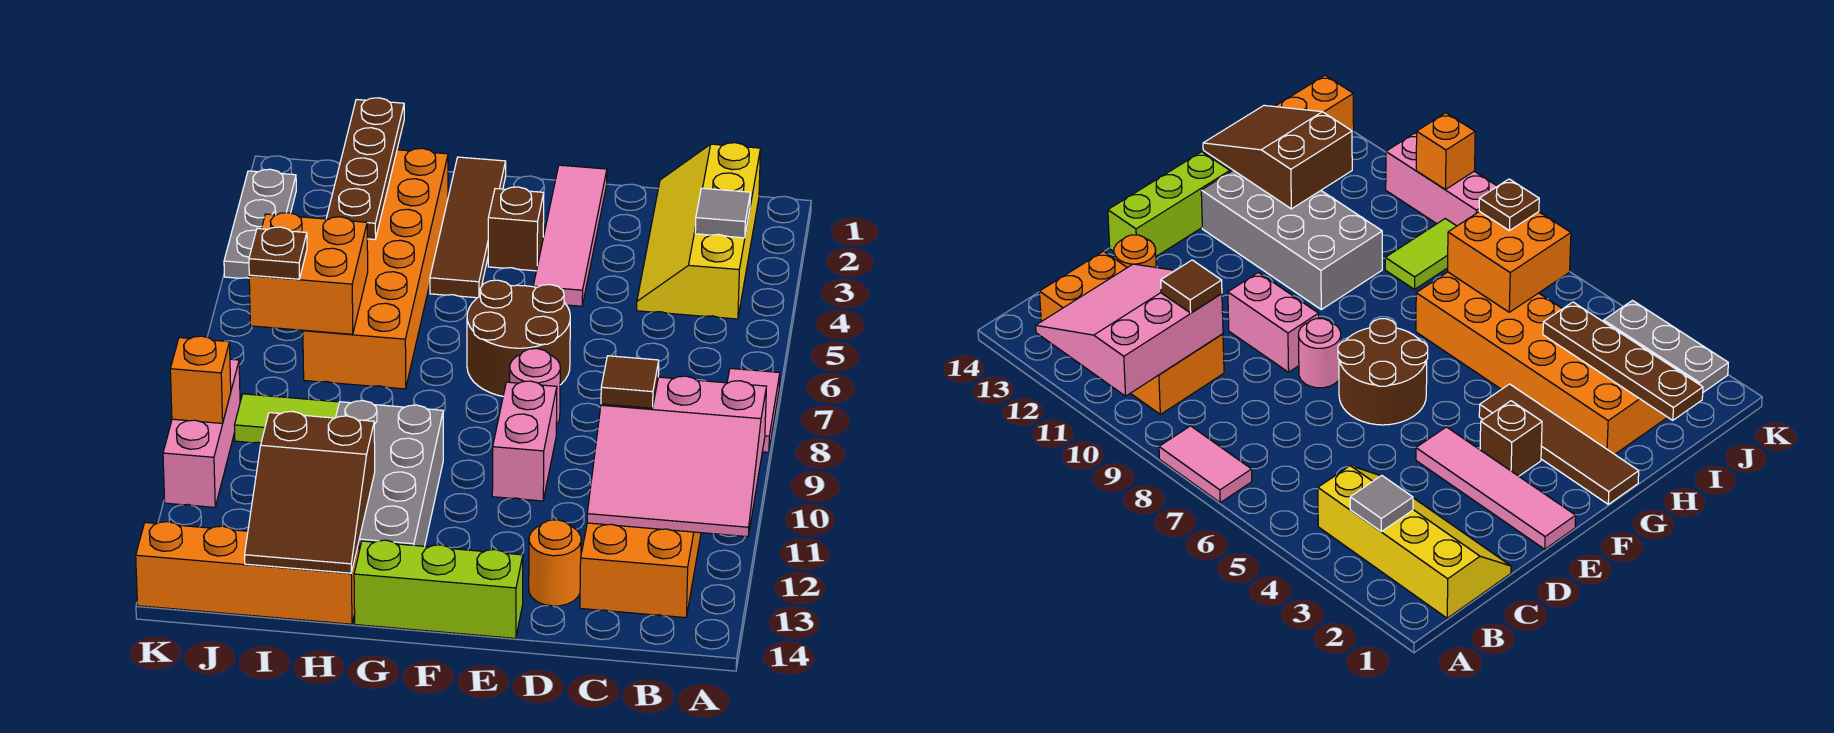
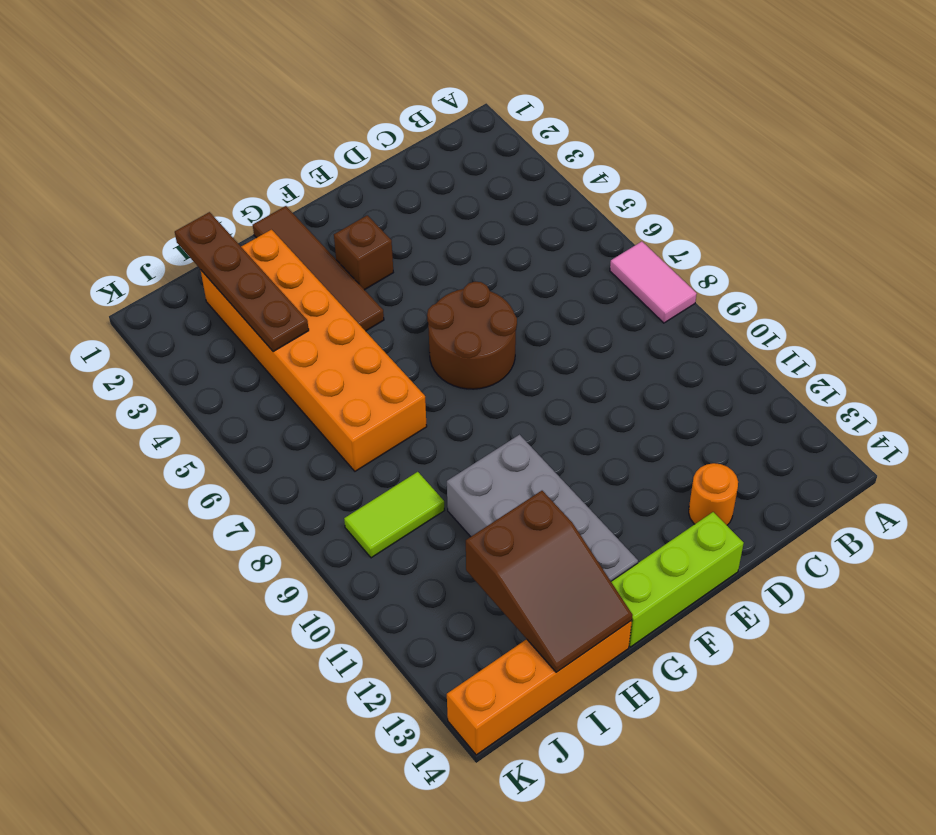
none -> yellow slope B1:C4 level 1 top B
none -> orange brick B10:C13 level 1
none -> pink tile E1:E4 level 1

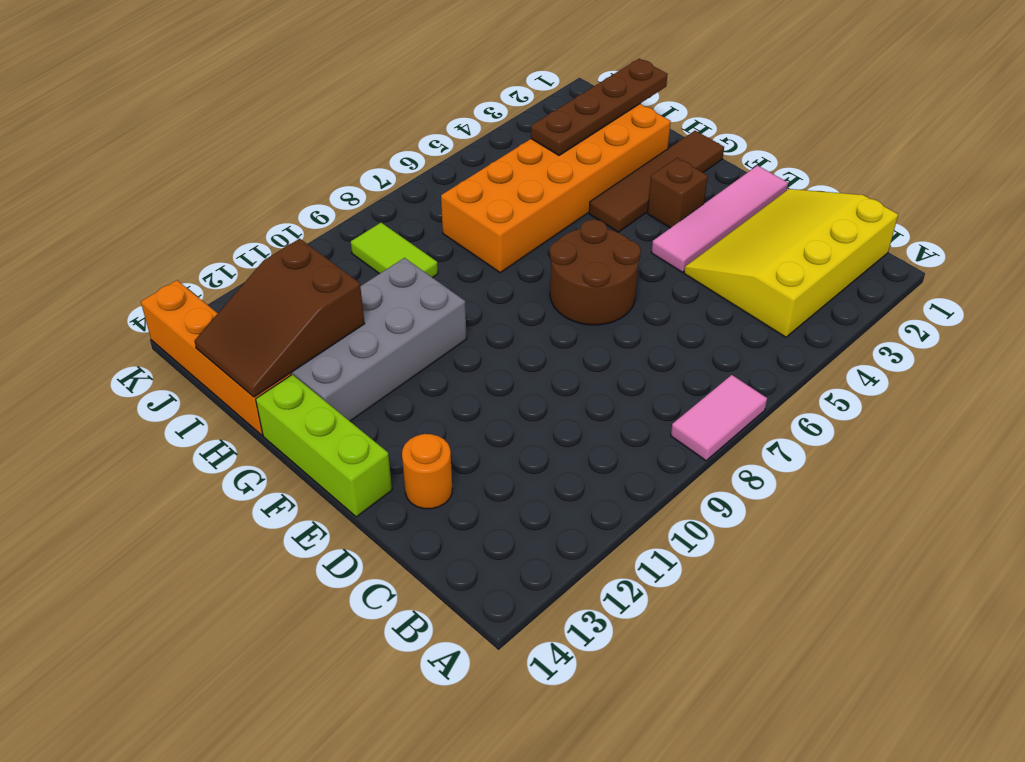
yellow slope B1:D4 level 1 top B -> yellow slope B1:C4 level 1 top B
none -> orange brick B10:C13 level 1
none -> pink round brick E8 level 1
none -> pink brick E9:E10 level 1

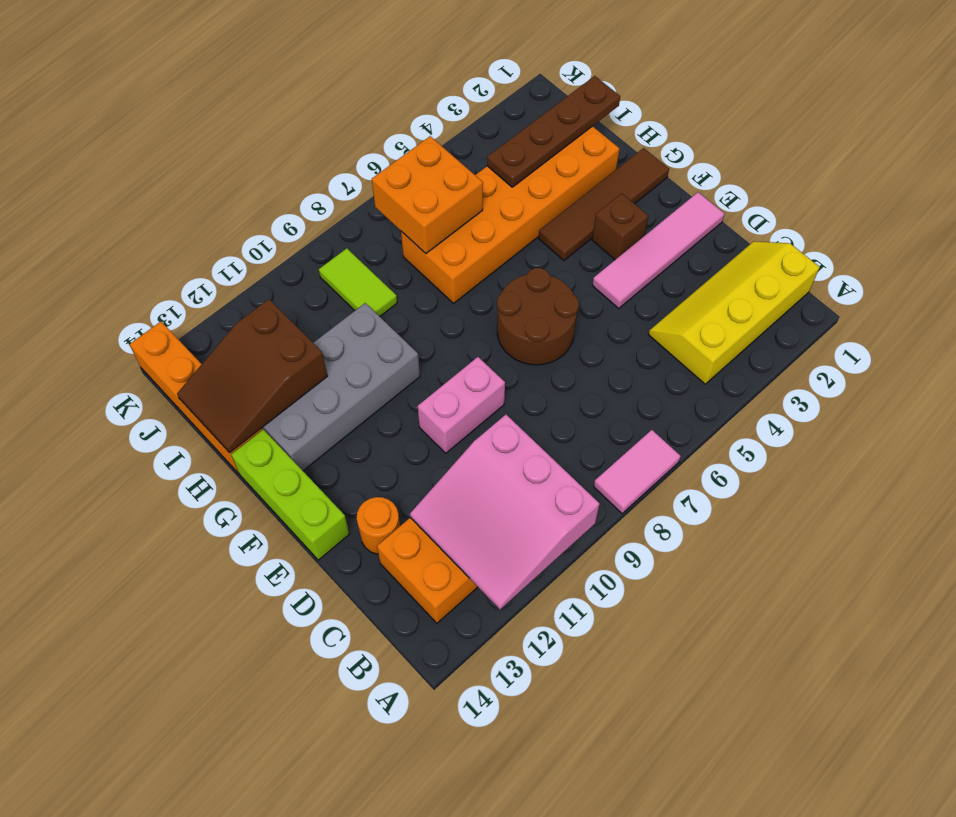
none -> pink round brick E8 level 1
none -> grey plate K2:K4 level 1
none -> pink brick K9:K11 level 1

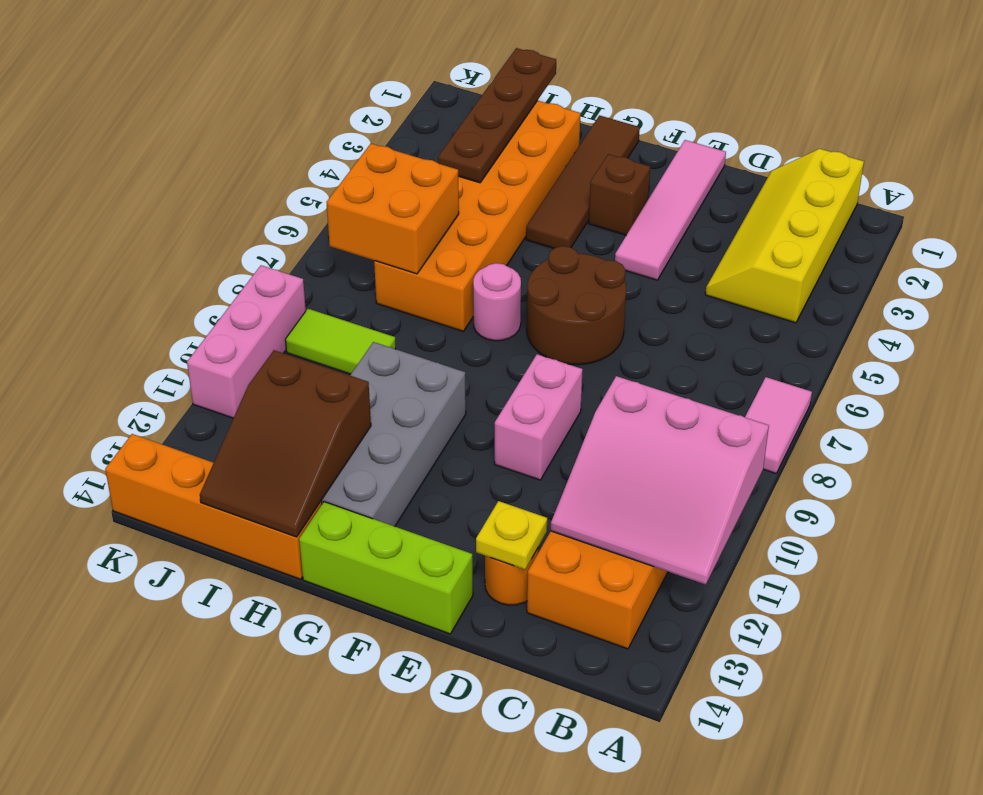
yellow plate D13 level 2 -> none
pink round brick G7 level 1 -> pink round brick E8 level 1
none -> grey plate K2:K4 level 1
none -> grey tile B3 level 2
none -> orange brick K10 level 2

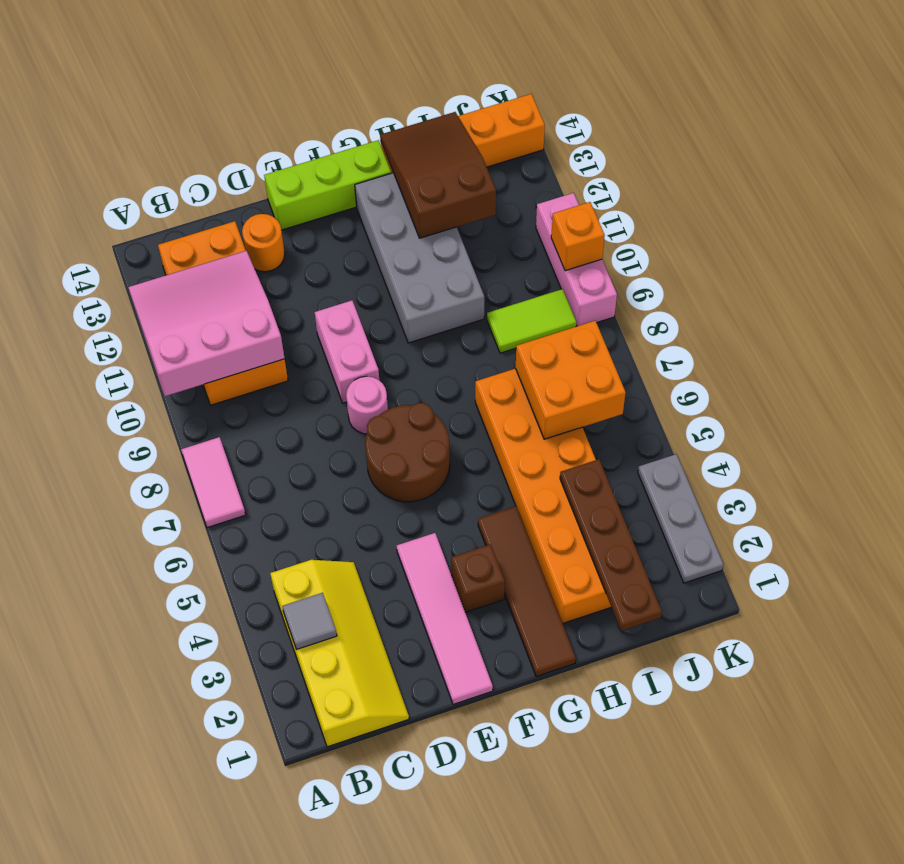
none -> brown tile C10 level 3
none -> brown plate J7 level 3

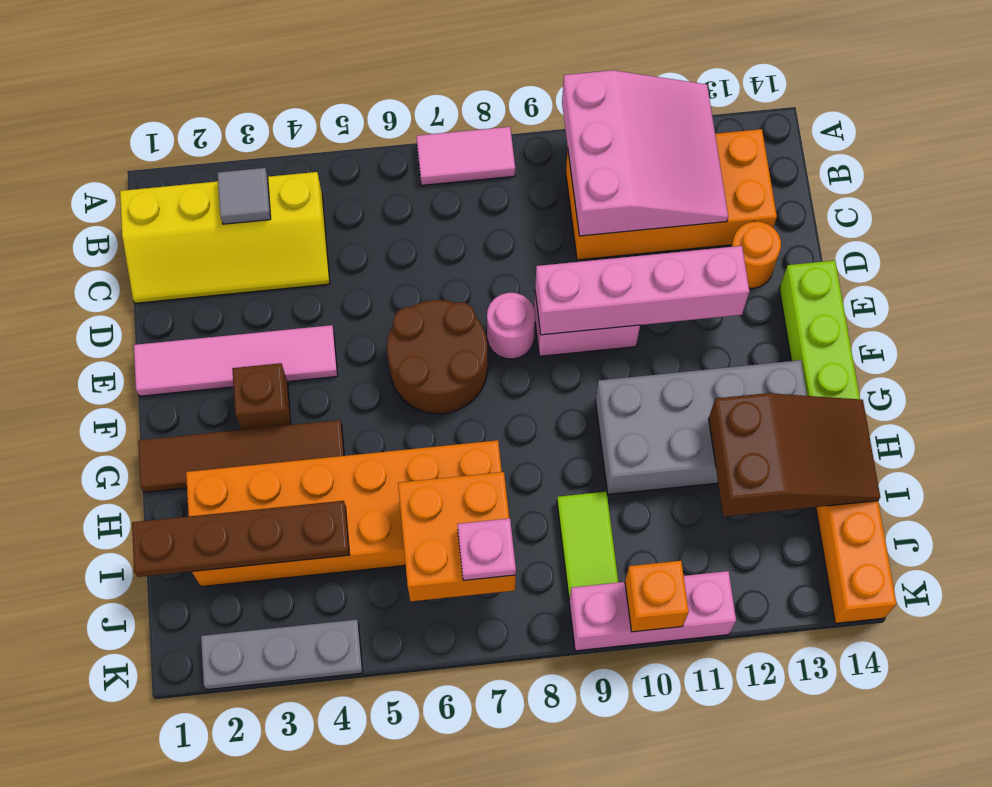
pink brick E9:E12 level 2 -> none
pink plate J7 level 3 -> brown plate J7 level 3
none -> brown tile C10 level 3

